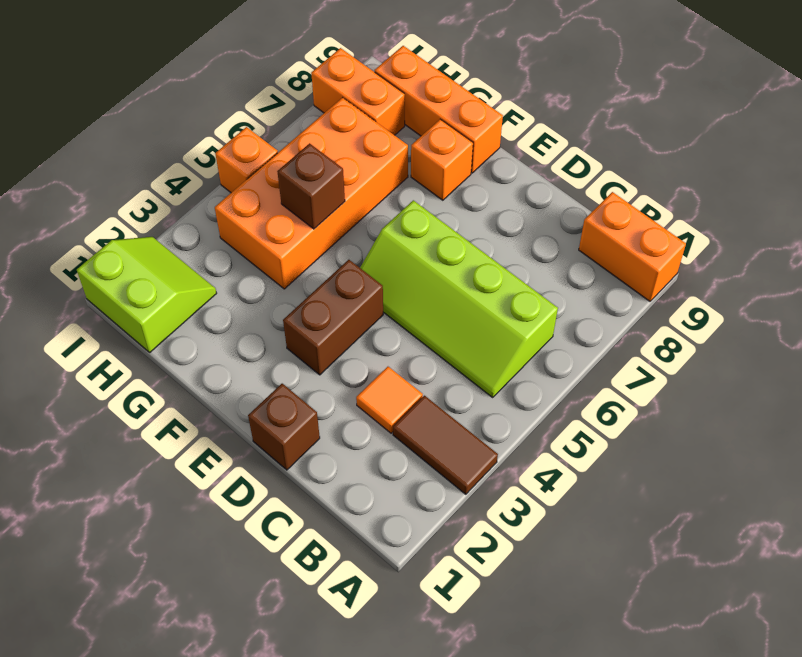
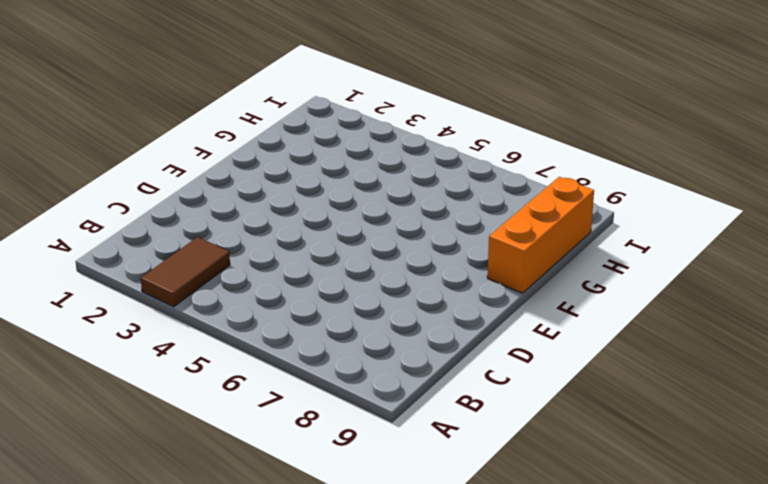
none -> orange brick A9:B9 level 1
none -> lime slope B5:E6 level 1 top 6
none -> orange tile C3 level 1

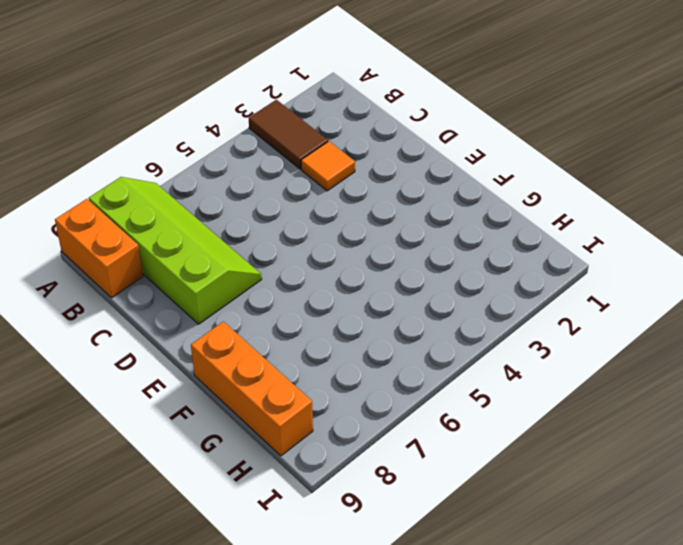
lime slope A7:D8 level 1 top 8 -> lime slope B5:E6 level 1 top 6
none -> brown brick D1 level 1
none -> brown brick E3:E4 level 1
none -> orange brick F8 level 1

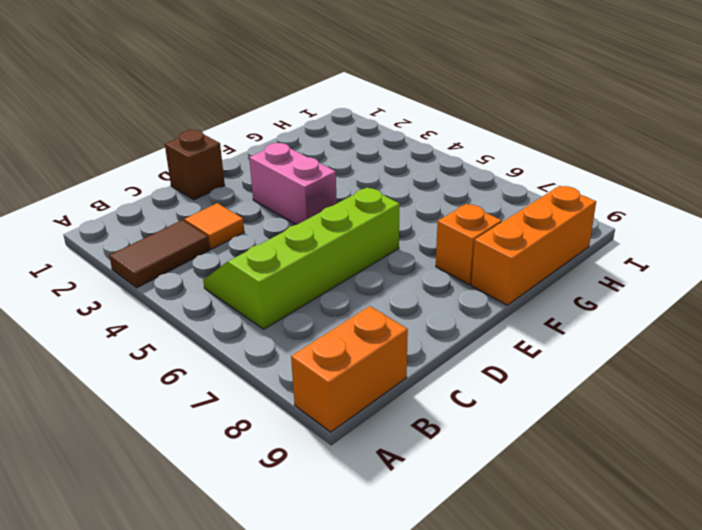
pink brick E3:E4 level 1 -> brown brick E3:E4 level 1
none -> orange brick G4:H7 level 1
none -> lime slope H1:I2 level 1 top 1
none -> orange brick H8:I8 level 1

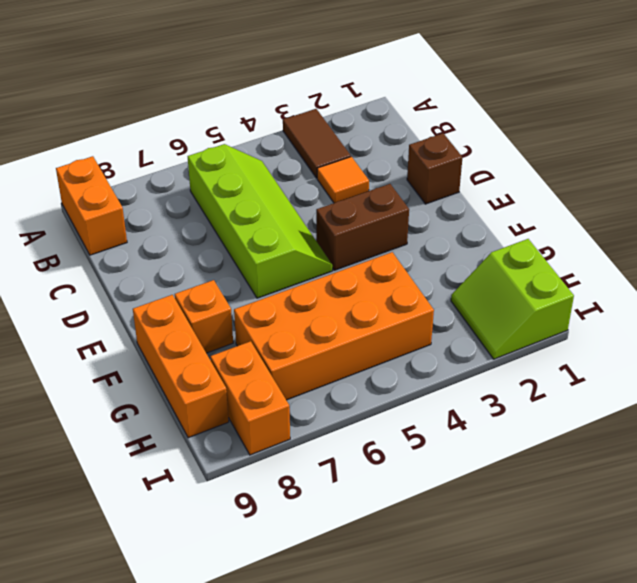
none -> orange brick I5 level 1
none -> brown brick G5 level 2

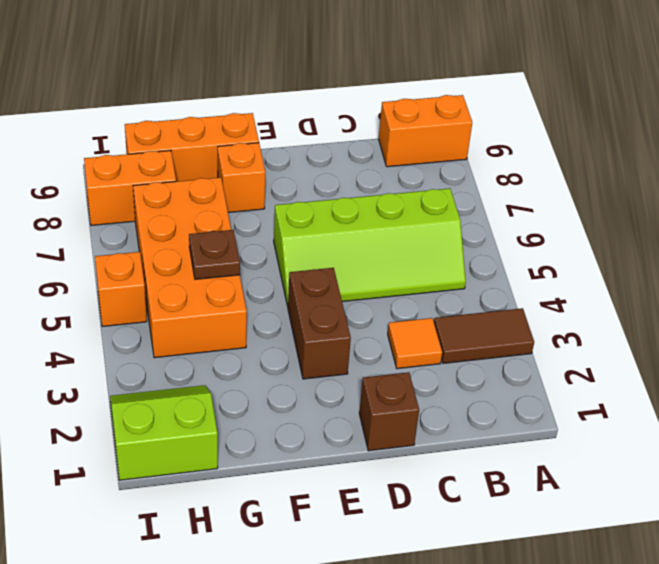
brown plate G5 level 2 -> brown brick G5 level 2

